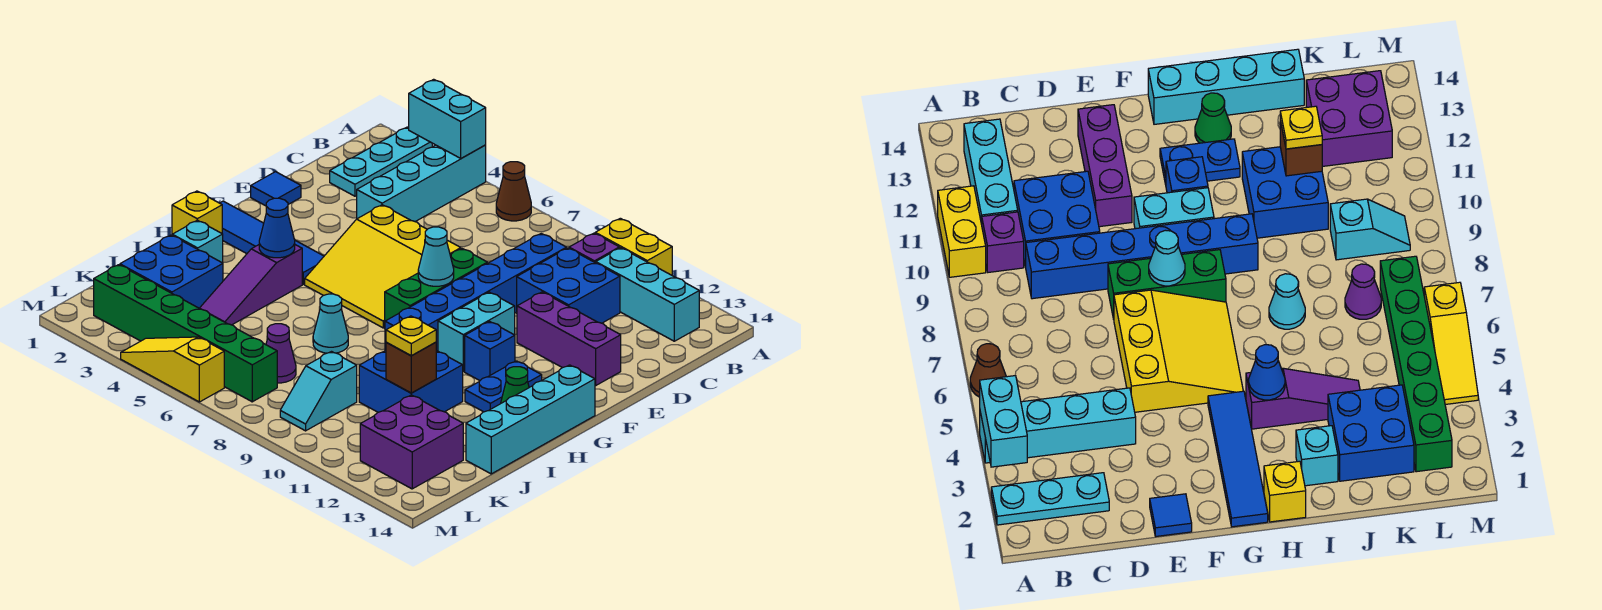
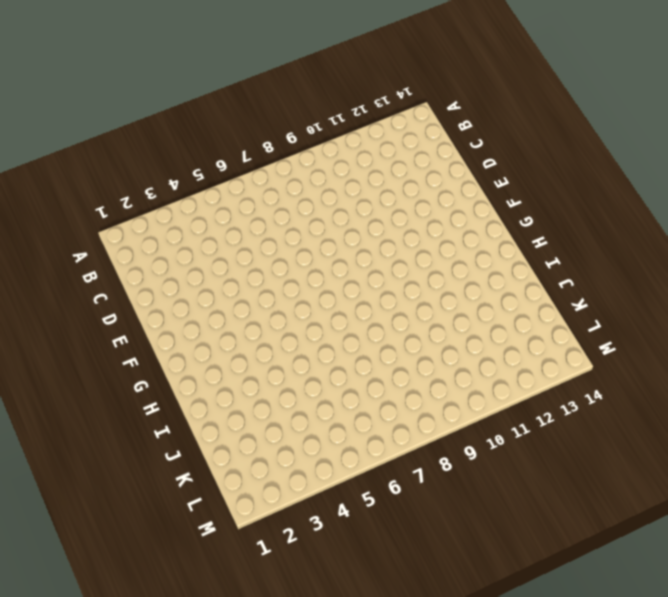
none -> cyan plate A2:C2 level 1
none -> cyan brick A4:D4 level 1
none -> brown cone A6 level 1
none -> yellow brick A10:A11 level 1

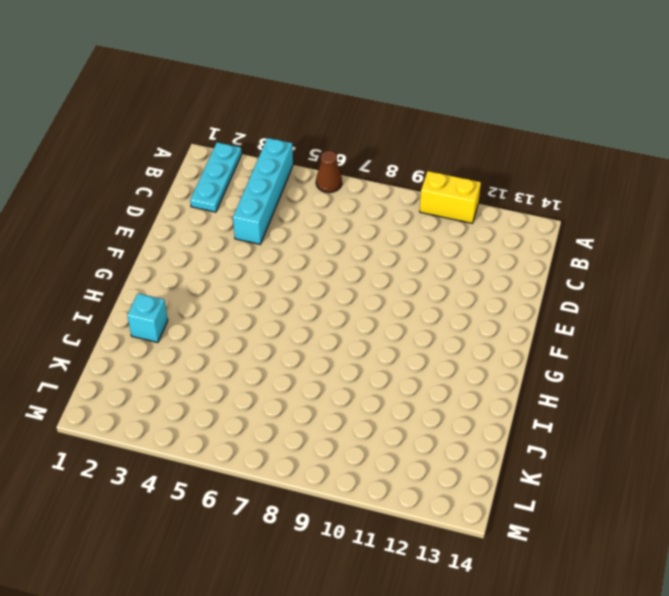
none -> purple brick B10 level 1
none -> cyan brick B11:B13 level 1
none -> blue brick C9:H9 level 1
none -> blue brick C10:D11 level 1

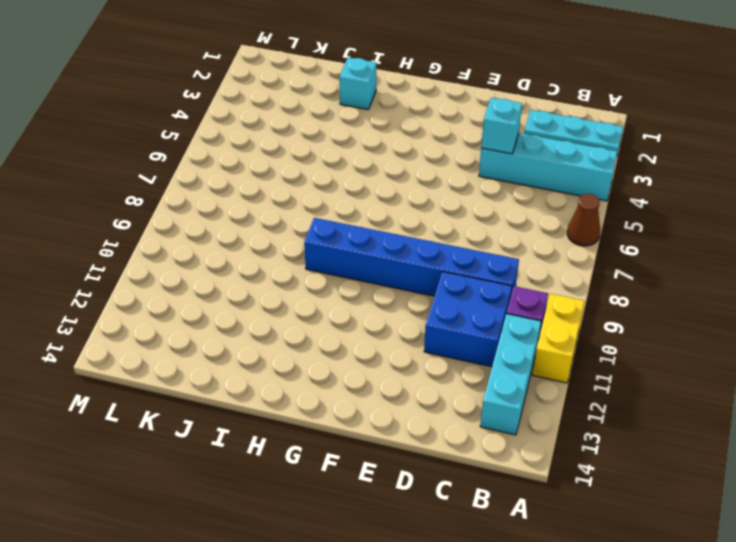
cyan brick D4 level 2 -> none
none -> blue tile E1 level 1
none -> yellow slope E5:G7 level 1 top E
none -> green brick E8:G8 level 1
none -> purple brick E11:E13 level 1

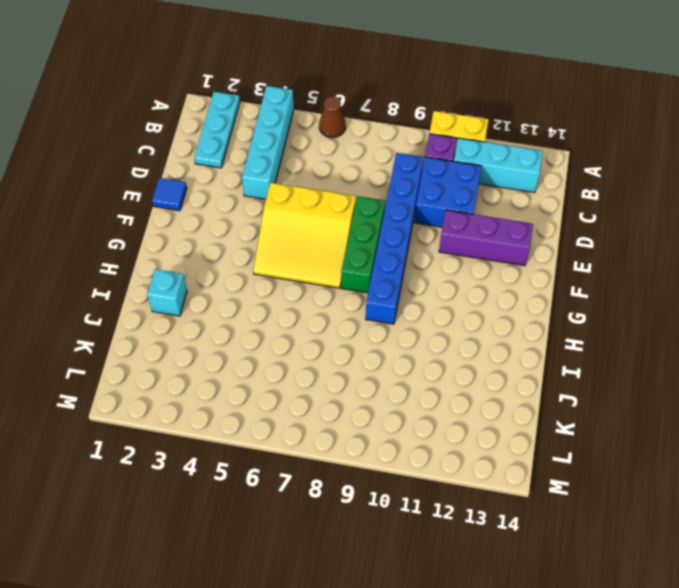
none -> cyan brick F10:G10 level 1
none -> blue tile G1:G4 level 1
none -> blue brick G11 level 1
none -> blue plate G12:H12 level 1

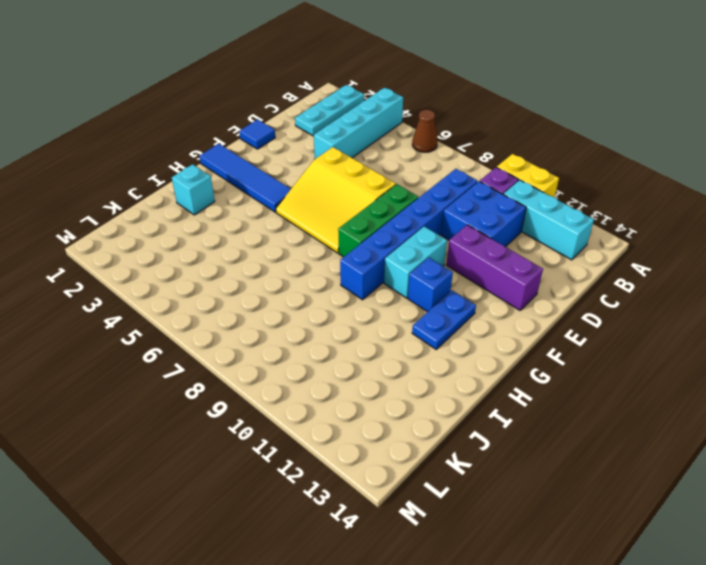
none -> cyan brick G14:J14 level 1
none -> yellow brick H1 level 1
none -> purple slope H4:J4 level 1 top H
none -> green cone H13 level 1

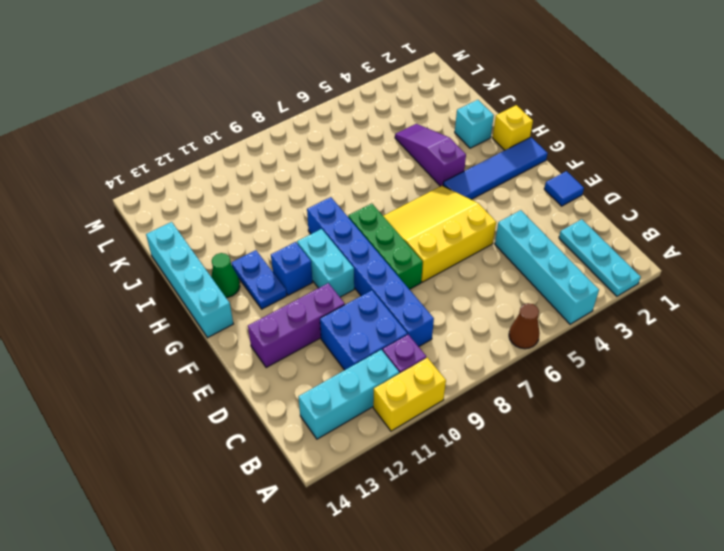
none -> cyan cone I7 level 1
none -> blue brick I10:J11 level 1
none -> blue brick J2:K3 level 1
none -> purple cone K7 level 1

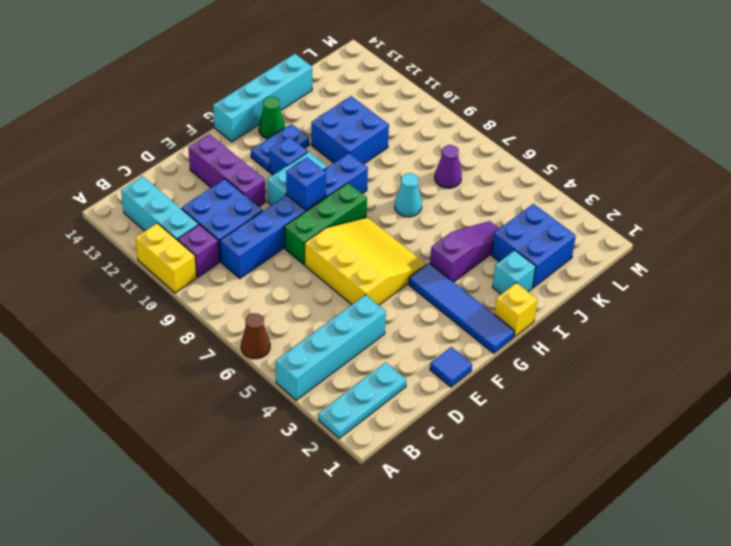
blue brick F9 level 2 -> none
none -> cyan slope K9:L9 level 1 top K
none -> purple brick K12:L13 level 1
none -> green brick L2:L7 level 1
none -> yellow slope M4:M6 level 1 top 6

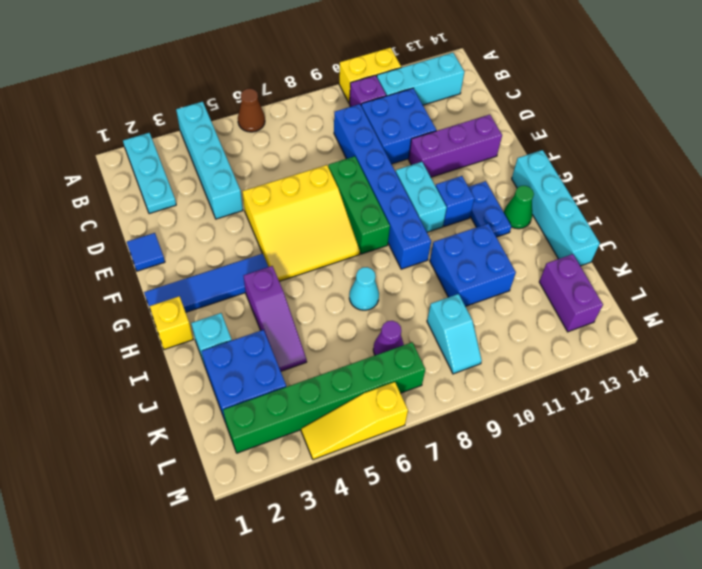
purple brick K13:L13 level 1 -> purple brick K12:L13 level 1
none -> cyan brick A3:A4 level 2
none -> cyan cone F8 level 2
none -> blue cone H4 level 2
none -> brown brick J11 level 2

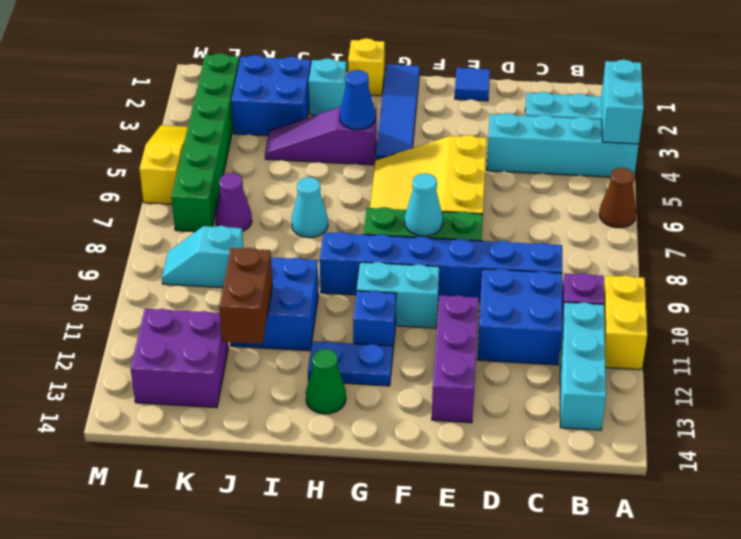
brown brick J11:J12 level 2 -> brown brick J11 level 2
none -> cyan brick G14:J14 level 1
none -> yellow plate J11 level 3

